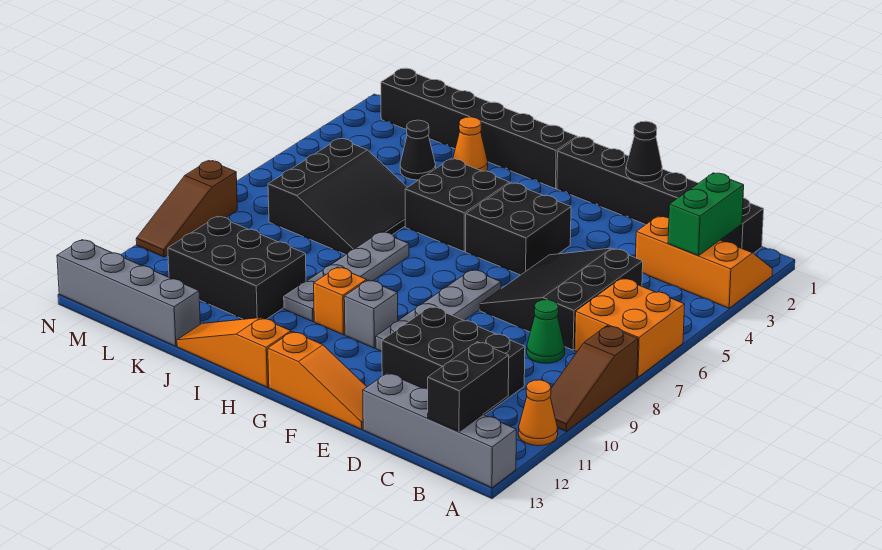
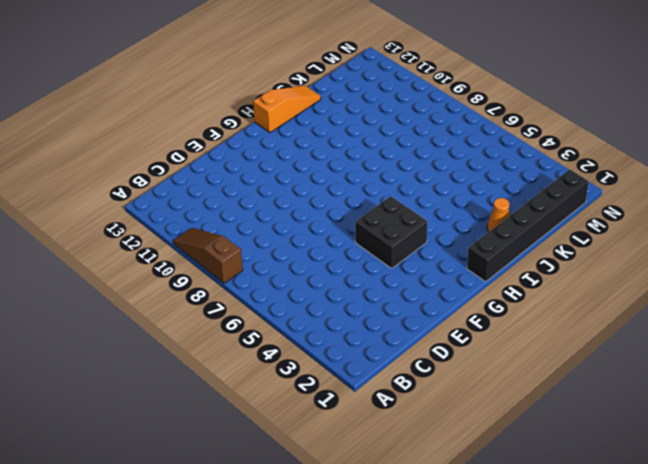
none -> orange slope A2:C3 level 1 top 3
none -> orange brick A6:B7 level 1
none -> orange cone A11 level 1

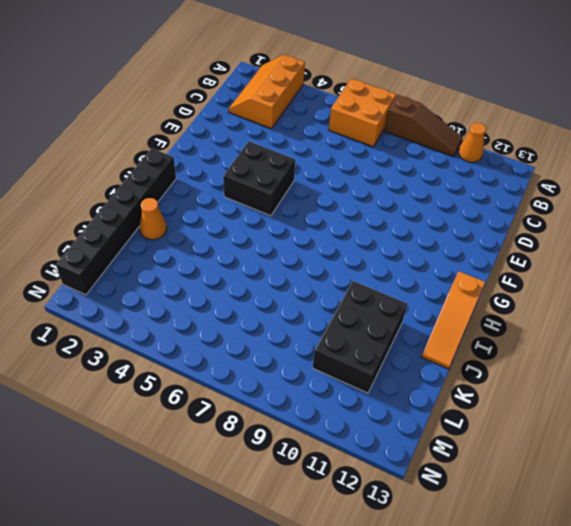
none -> grey brick A13:D13 level 1
none -> black brick B1:G1 level 1
none -> black slope C5:E7 level 1 top C

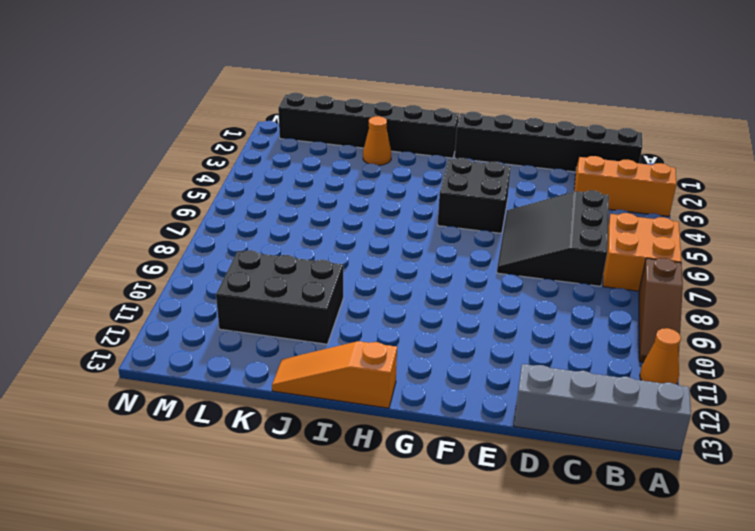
none -> green cone C8 level 1
none -> black brick C10:E11 level 1
none -> orange slope E13:G13 level 1 top G

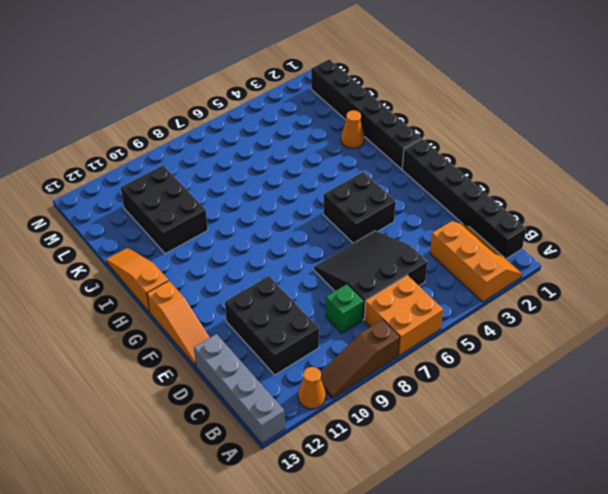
green brick C8 level 1 -> green cone C8 level 1
none -> grey plate F7:F10 level 1
none -> grey brick G10 level 1
none -> black brick H4:I5 level 1

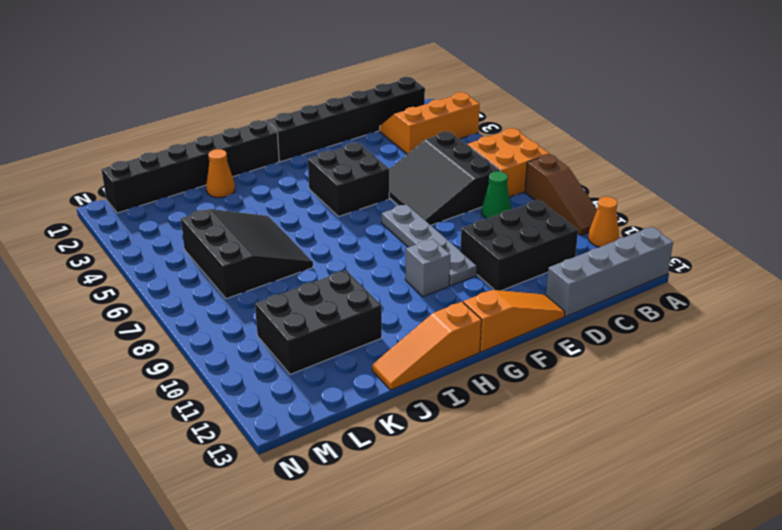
none -> black brick H4:I5 level 1
none -> orange brick H10 level 1
none -> grey plate I7:I10 level 1

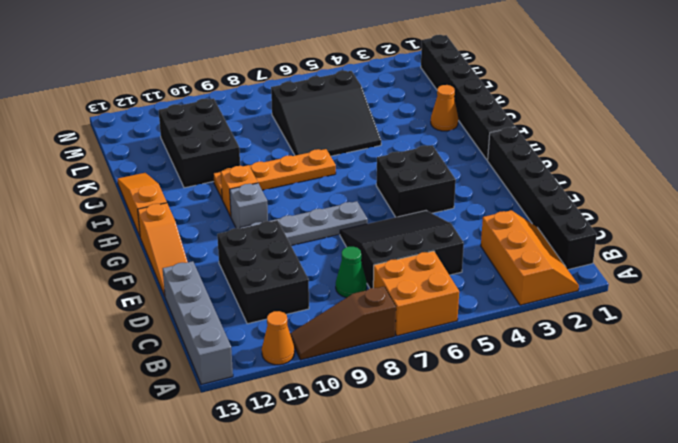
orange plate I7:I10 level 1 -> grey plate I7:I10 level 1
none -> black brick H4:I5 level 1
none -> black cone K3 level 1
none -> grey brick K13:N13 level 1

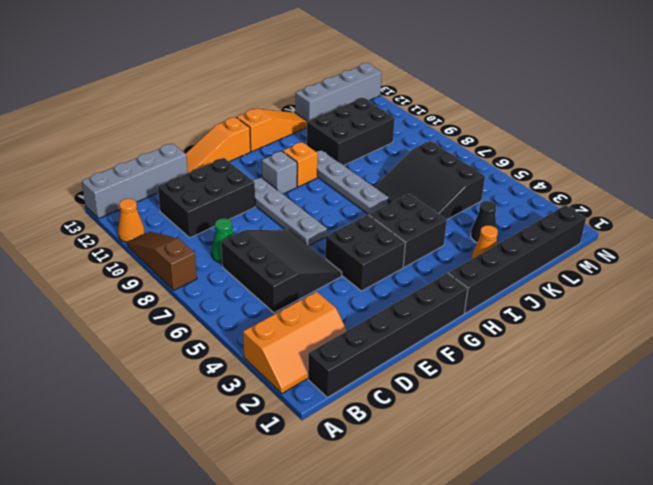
none -> orange brick A6:B7 level 1
none -> brown slope N8:N10 level 1 top 8
none -> green brick B2:B3 level 2

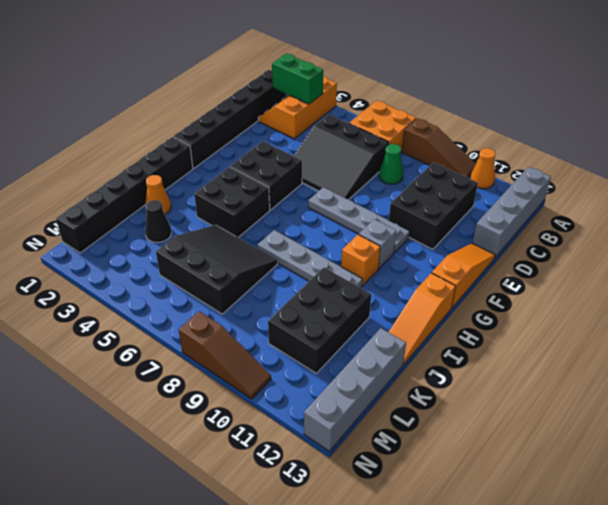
none -> black brick B12:B13 level 2
none -> black cone E1 level 2

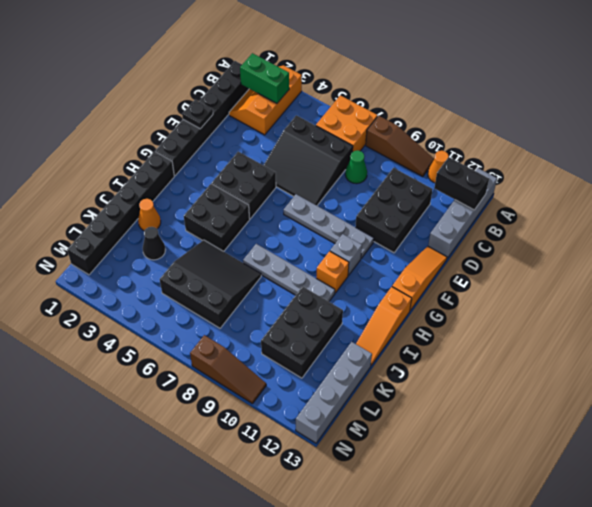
black plate E1 level 2 -> black cone E1 level 2

